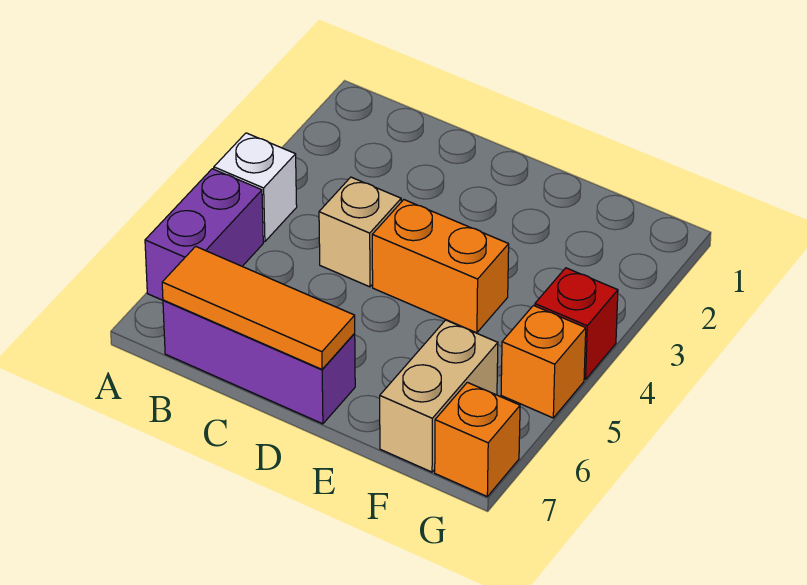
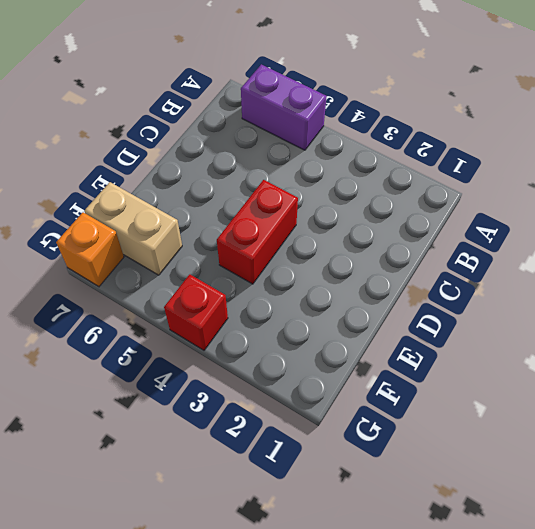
red brick D4:E4 level 1 -> orange brick D4:E4 level 1
none -> white brick A4 level 1
none -> purple brick B7:D7 level 1

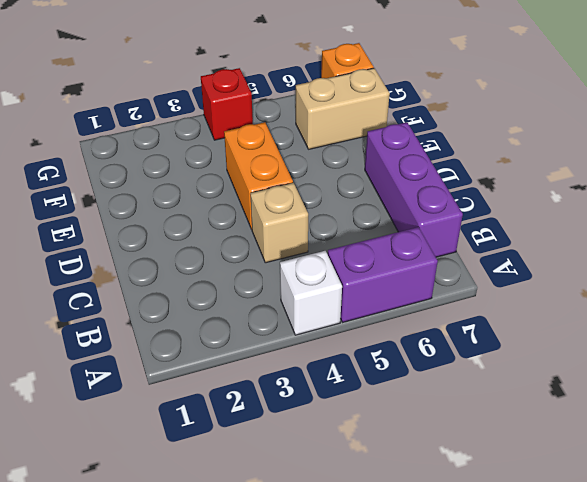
none -> orange brick G5 level 1
none -> orange tile B7:D7 level 2

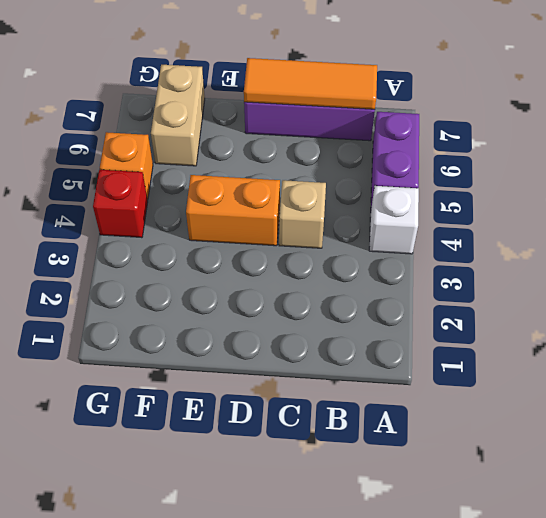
none -> orange brick G7 level 1

